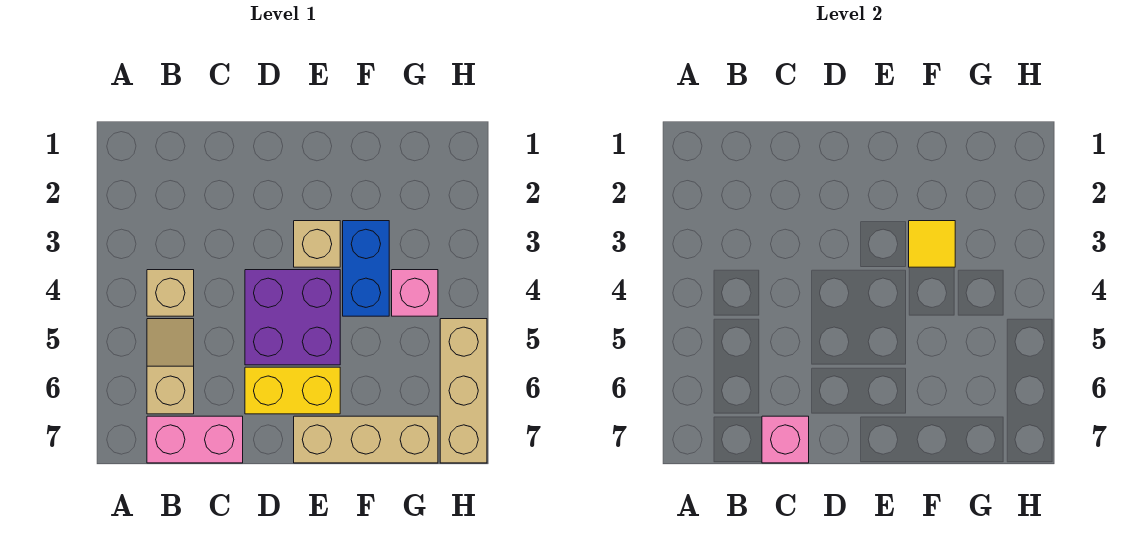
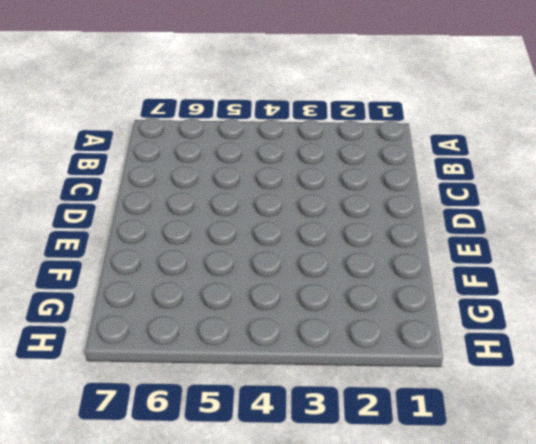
none -> tan brick B4 level 1
none -> tan slope B5:B6 level 1 top 6
none -> pink brick B7:C7 level 1

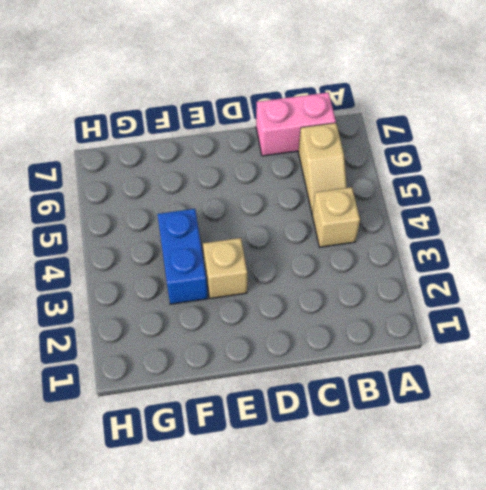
none -> purple brick D4:E5 level 1
none -> yellow brick D6:E6 level 1
none -> tan brick E7:G7 level 1

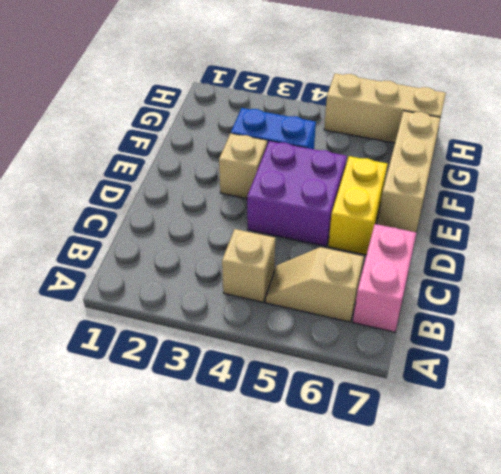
none -> pink brick G4 level 1
none -> pink brick C7 level 2
none -> yellow tile F3 level 2

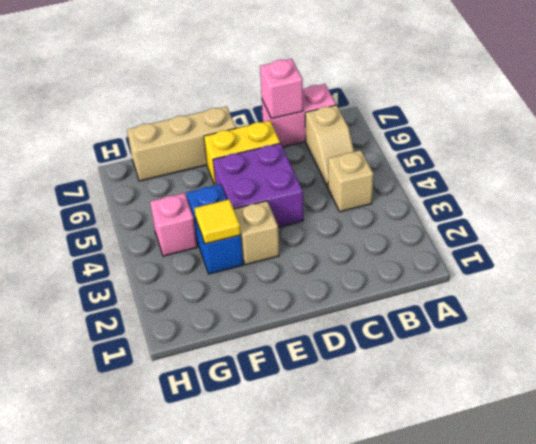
none -> tan brick H5:H7 level 1

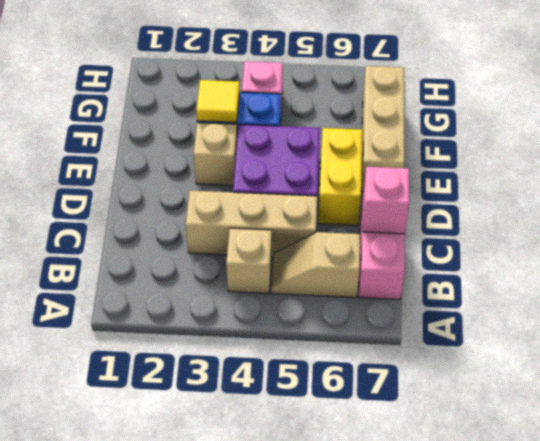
tan brick C3:C5 level 1 -> tan brick H5:H7 level 1

